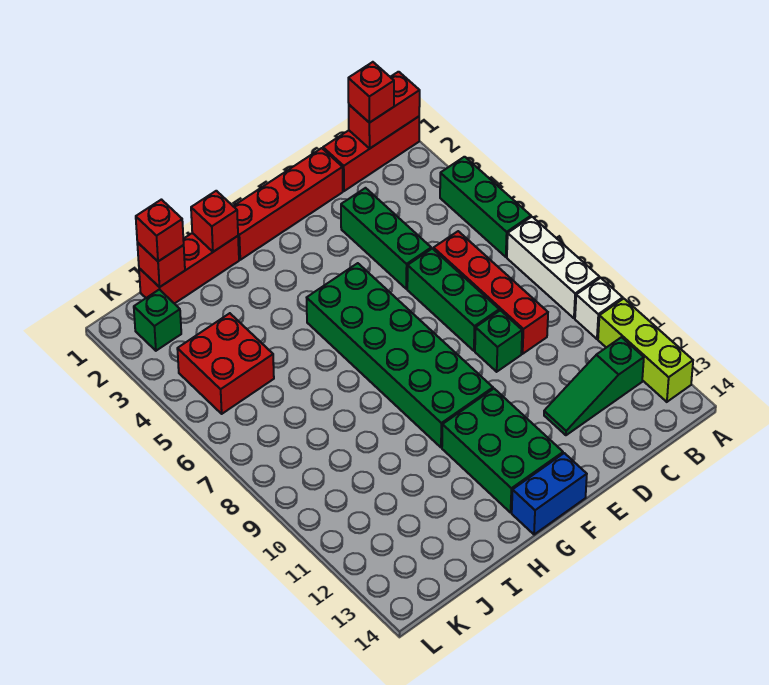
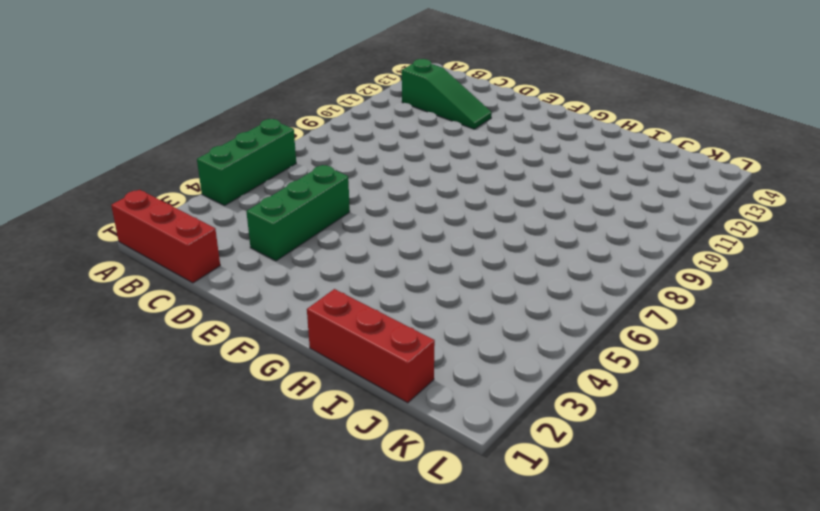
none -> white brick A7:A9 level 1
none -> white brick A10 level 1
none -> lime brick A11:A13 level 1

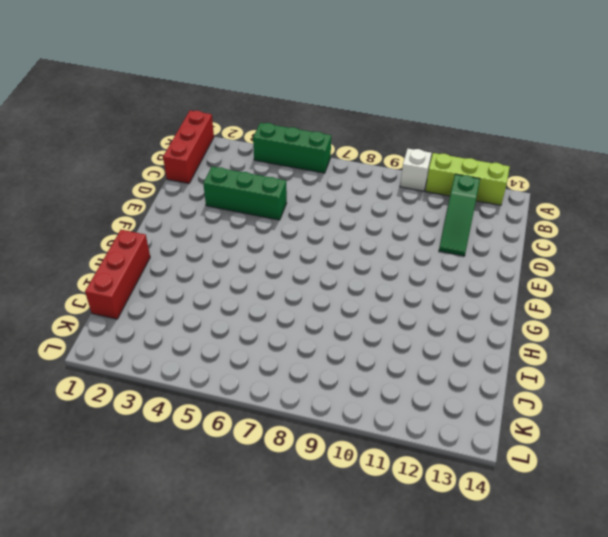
none -> white brick A7:A9 level 1
none -> red brick C6:C9 level 1
none -> red brick D1:G1 level 1

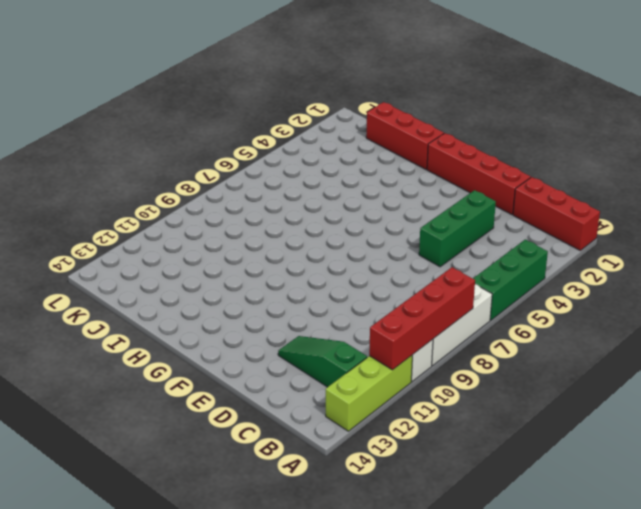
red brick A8:A11 level 2 -> red brick C6:C9 level 1
none -> green brick D6:D8 level 1
none -> green brick D9 level 1
none -> green brick F5:G10 level 1

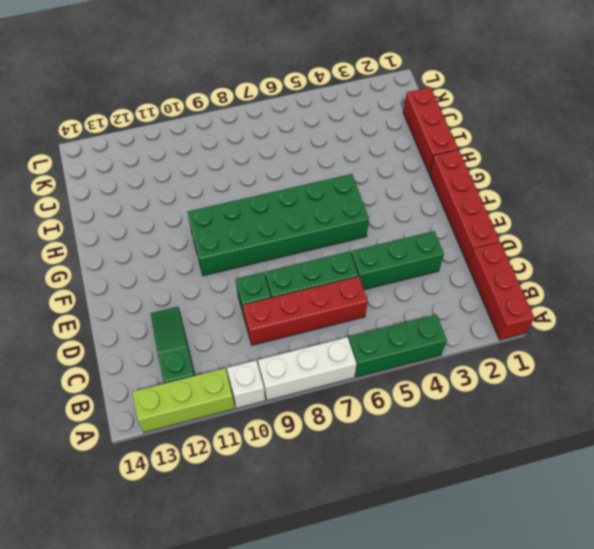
none -> green brick F11:G13 level 1
none -> blue brick F14:G14 level 1
none -> red brick J4:K5 level 1

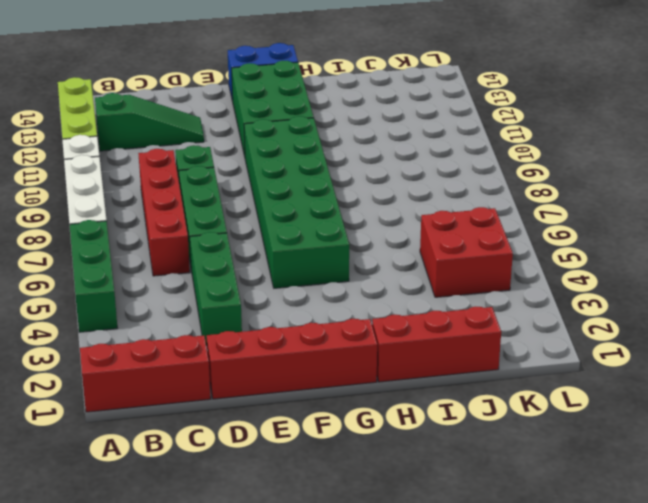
none -> green brick K2 level 1
none -> red brick A1:B1 level 2
none -> red brick H1 level 2

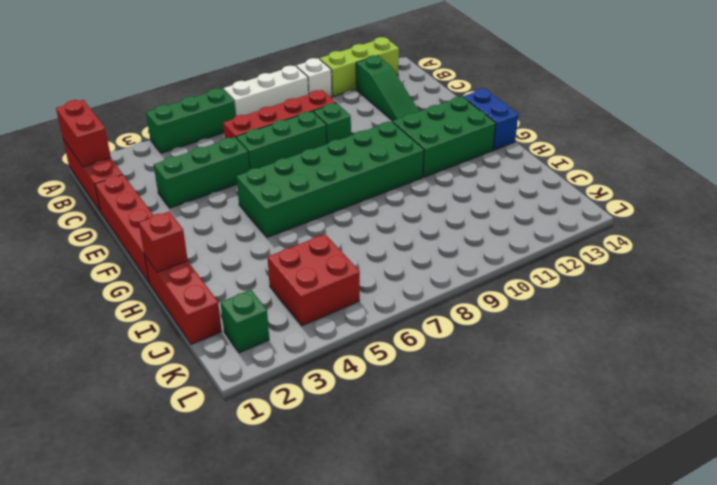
none -> red brick J1 level 2
none -> red brick B1 level 3
none -> red brick J1 level 3

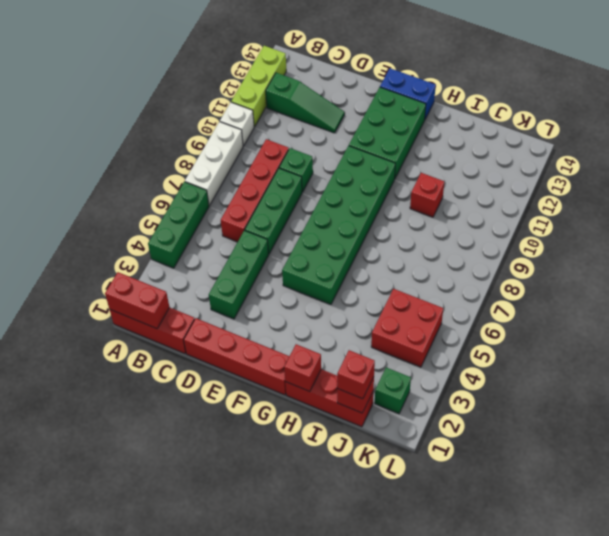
red brick I10 level 1 -> red brick B1 level 3

